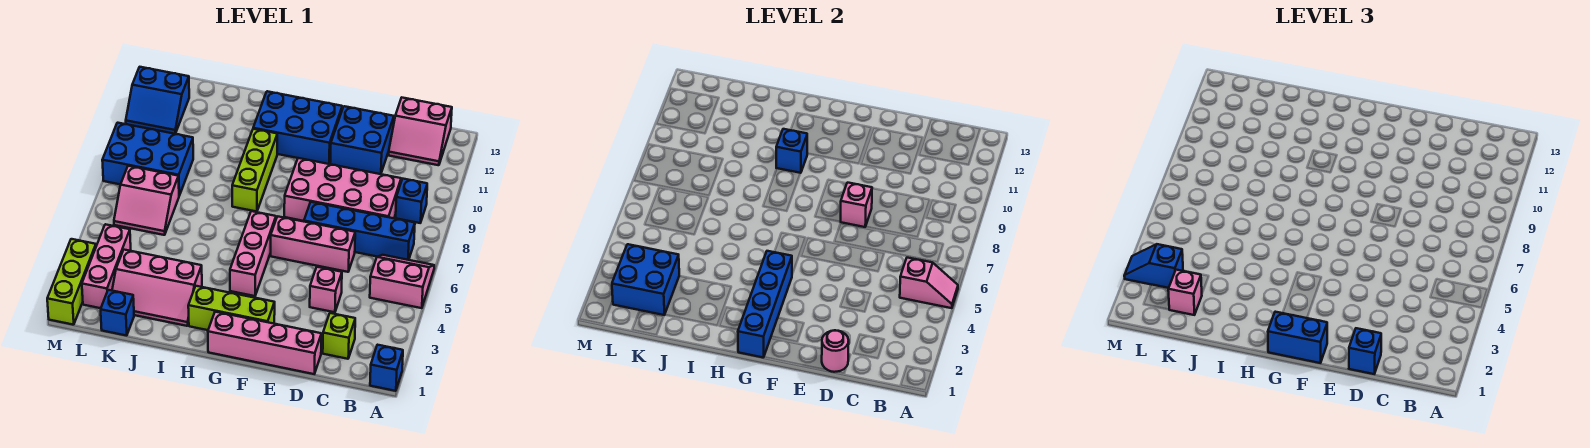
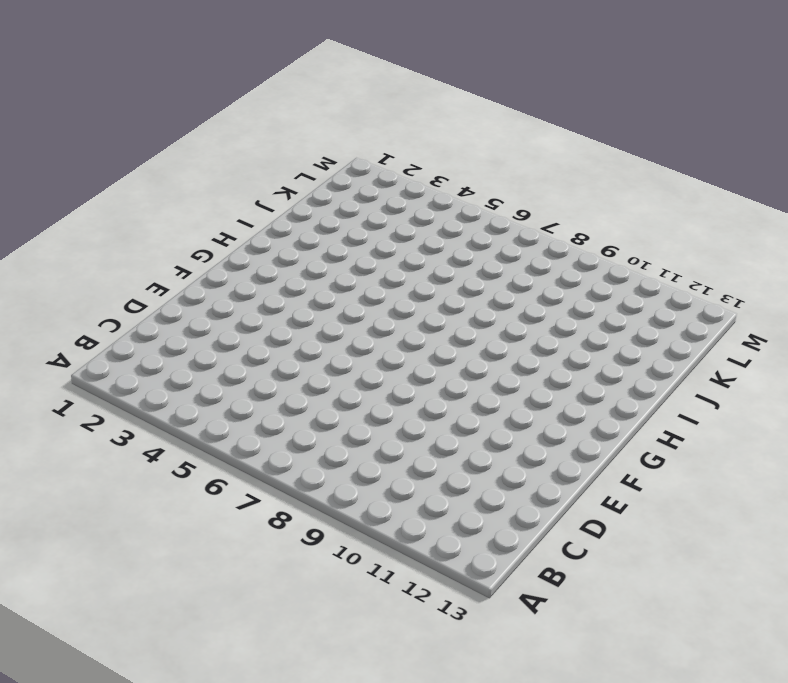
none -> blue brick A1 level 1
none -> pink slope A5:B6 level 1 top 5
none -> blue brick B7:E7 level 1
none -> blue brick B9 level 1

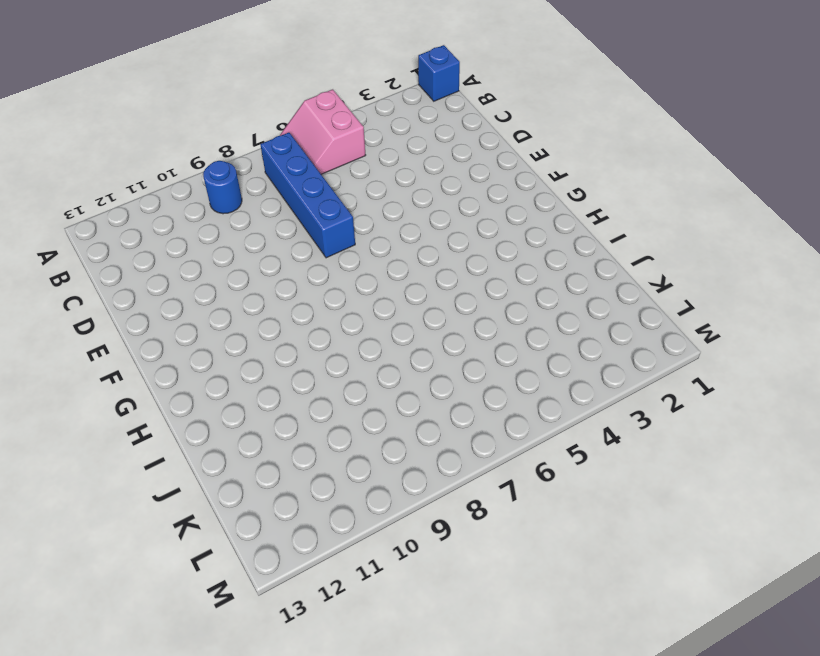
blue round brick B9 level 1 -> blue brick B9 level 1
none -> pink slope B12:C13 level 1 top 13
none -> lime brick C2 level 1
none -> pink brick C8:F9 level 1
none -> pink brick D1:G1 level 1

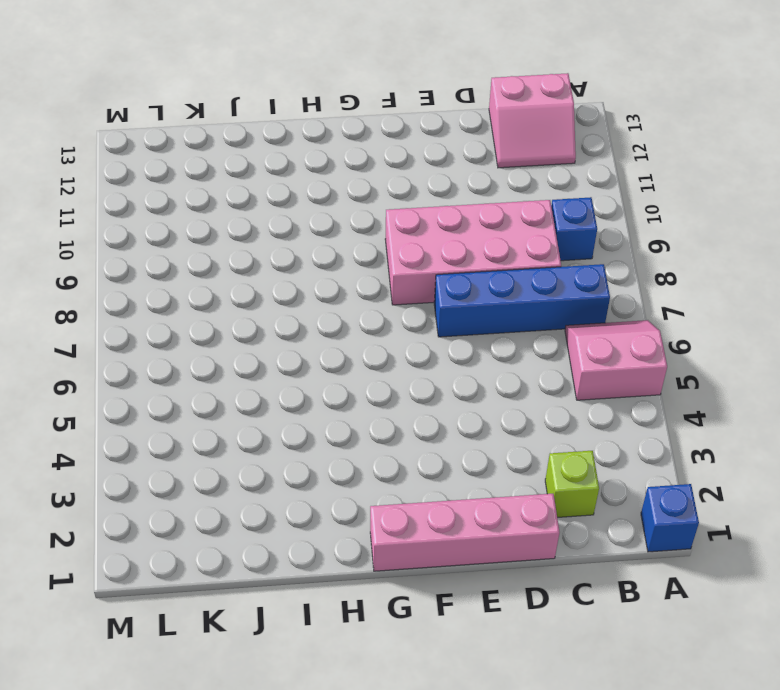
none -> pink brick D4 level 1
none -> pink brick D6:F6 level 1
none -> blue brick D11:E12 level 1
none -> lime brick F2:H2 level 1

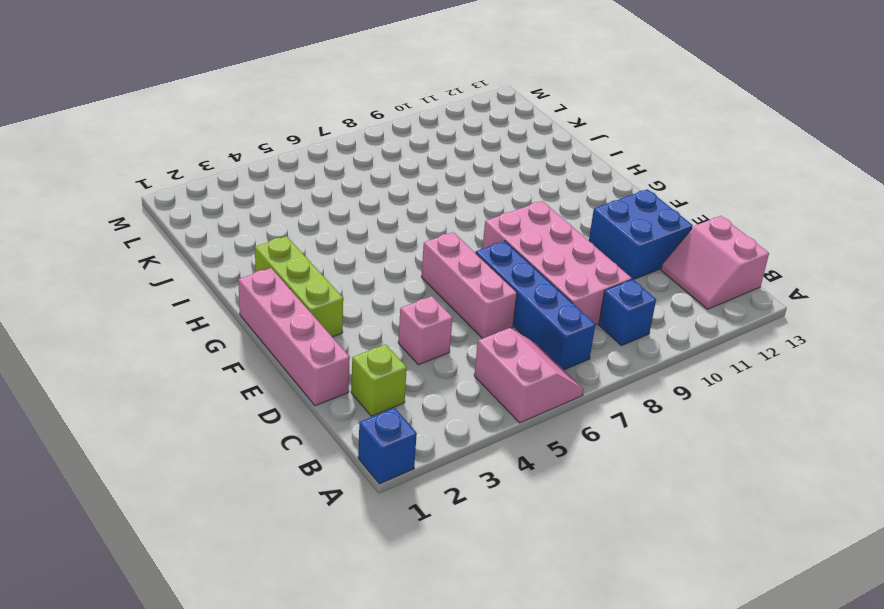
none -> blue brick F11:H12 level 1
none -> pink brick G4:G6 level 1
none -> lime brick H8:H10 level 1
none -> pink slope I2:K3 level 1 top 3

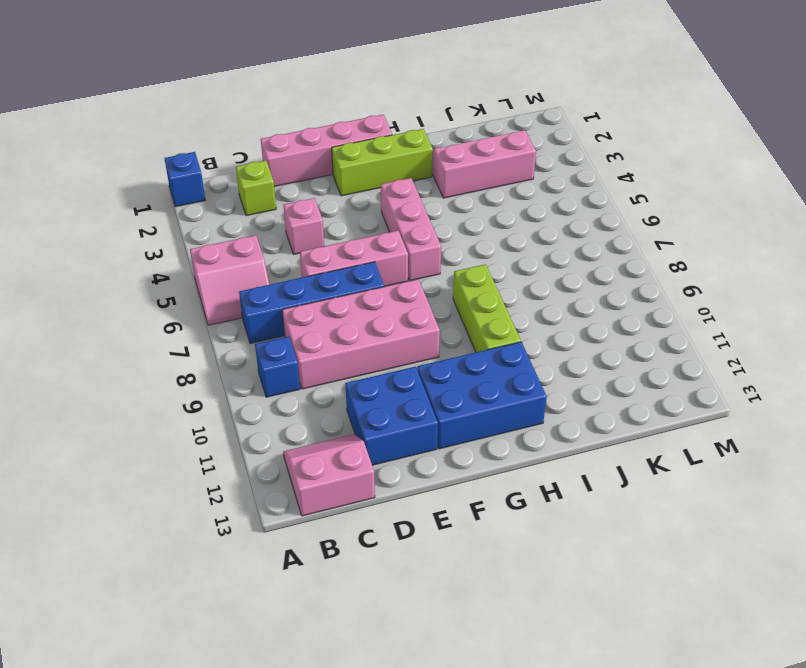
none -> blue brick K1 level 1
none -> pink slope K6:L7 level 1 top 7
none -> blue brick K8:M9 level 1
none -> pink brick L2:L4 level 1

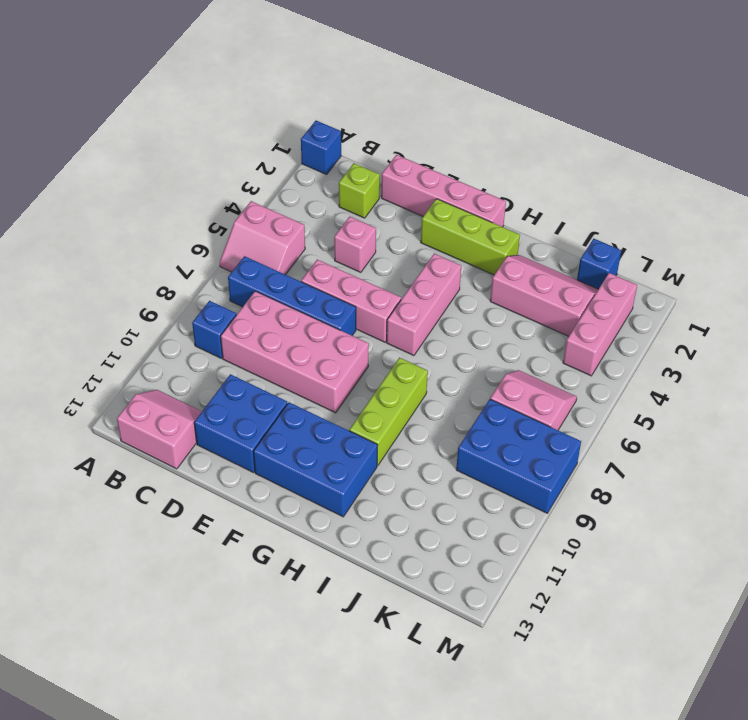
none -> blue slope L11:M12 level 1 top 12
none -> lime brick M1:M3 level 1
none -> pink slope A5:B5 level 2 top B
none -> pink round brick D1 level 2

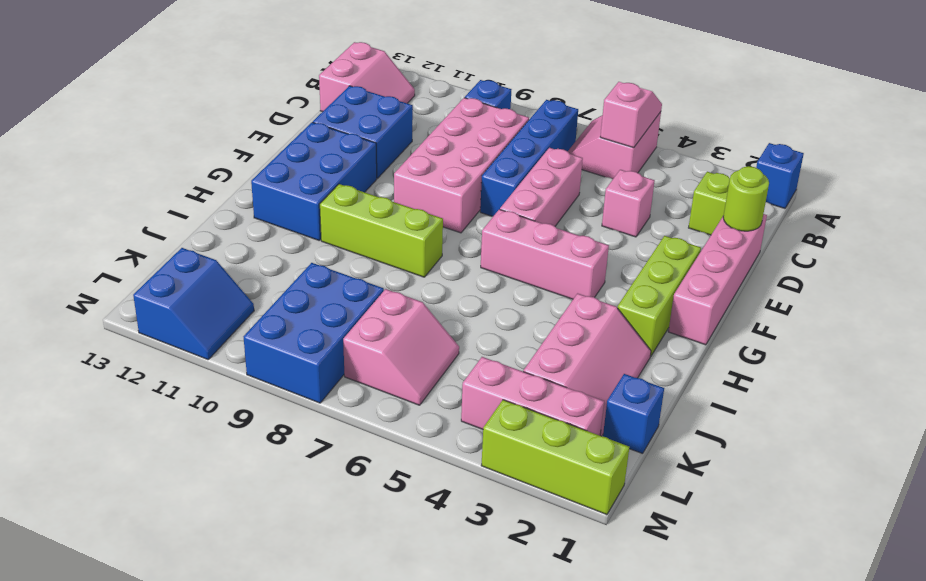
lime round brick D1 level 2 -> pink round brick D1 level 2
none -> pink brick E8 level 2
none -> blue brick G1:G4 level 2
none -> blue brick H10 level 2
none -> blue brick K2:L3 level 2

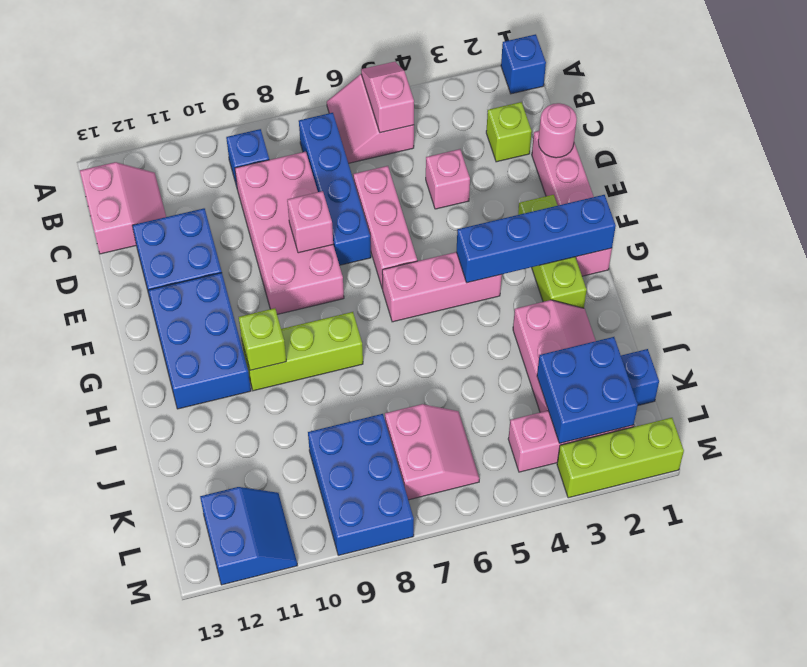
lime brick H10 level 2 -> blue brick H10 level 2
none -> blue brick D1 level 3
none -> blue brick F1:G1 level 3
none -> pink brick K2 level 3
none -> blue slope L3:M3 level 3 top L

